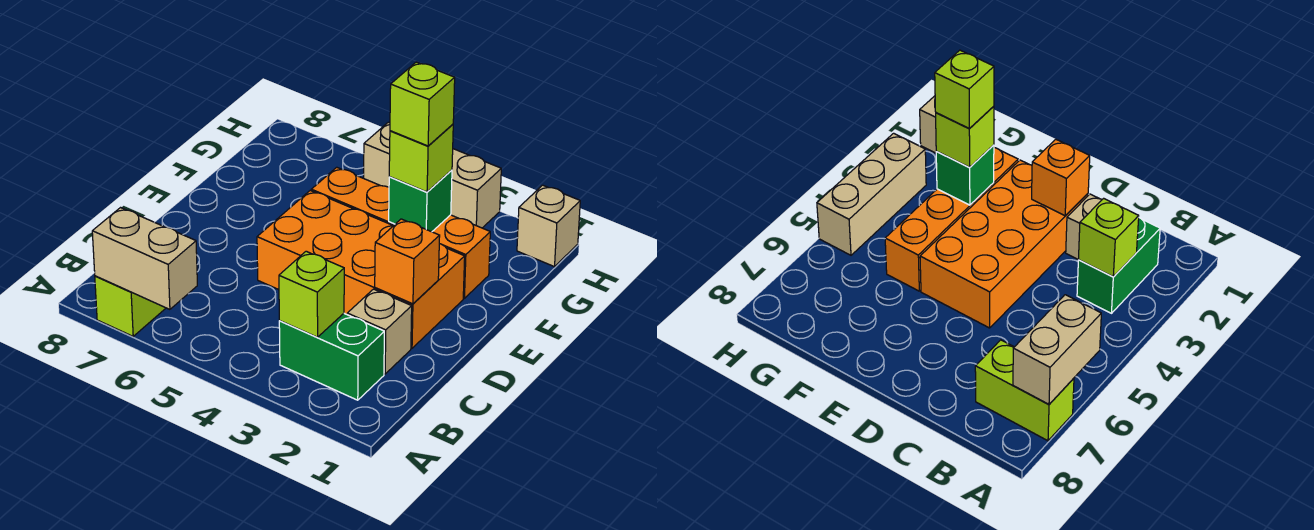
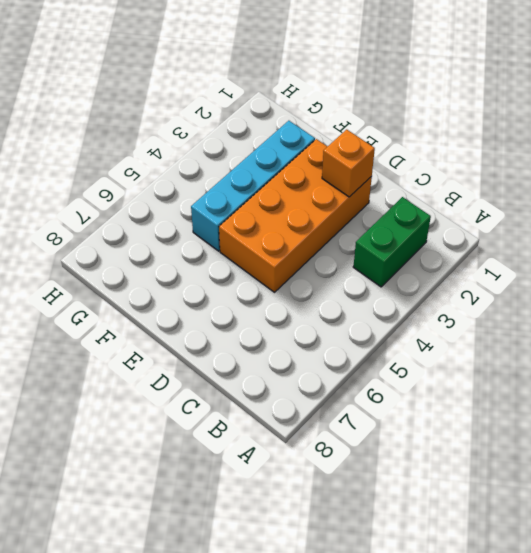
cyan brick F2:F5 level 1 -> orange brick F2:F5 level 1
none -> lime brick A7:B7 level 1
none -> tan brick C2 level 1
none -> tan brick H1 level 1

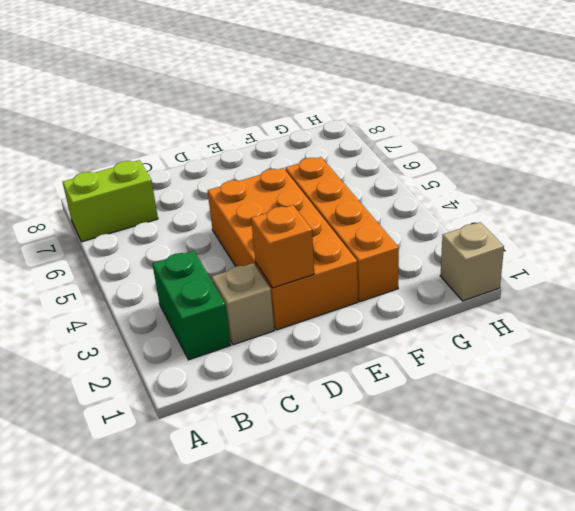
none -> tan brick H3:H5 level 1
none -> tan brick A6:A7 level 2
none -> lime brick B3 level 2

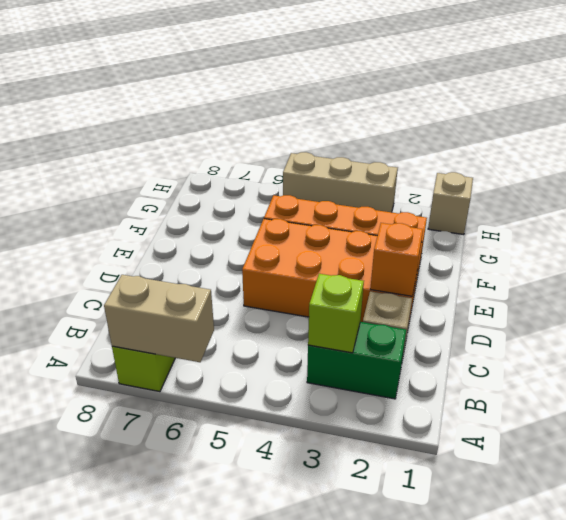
none -> green brick F3 level 2
none -> lime brick F3 level 3
none -> lime brick F3 level 4

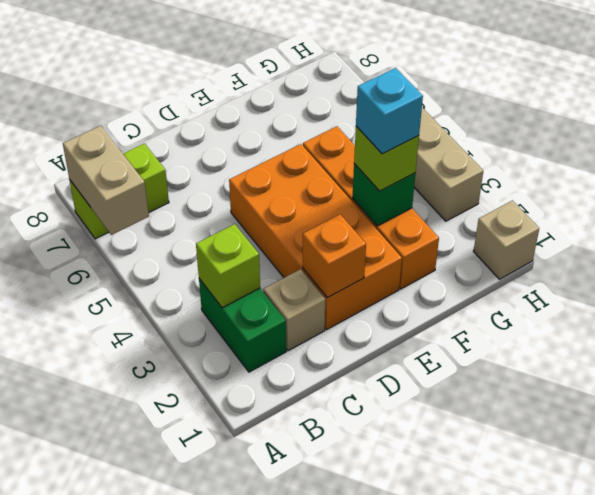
cyan brick F3 level 4 -> lime brick F3 level 4

